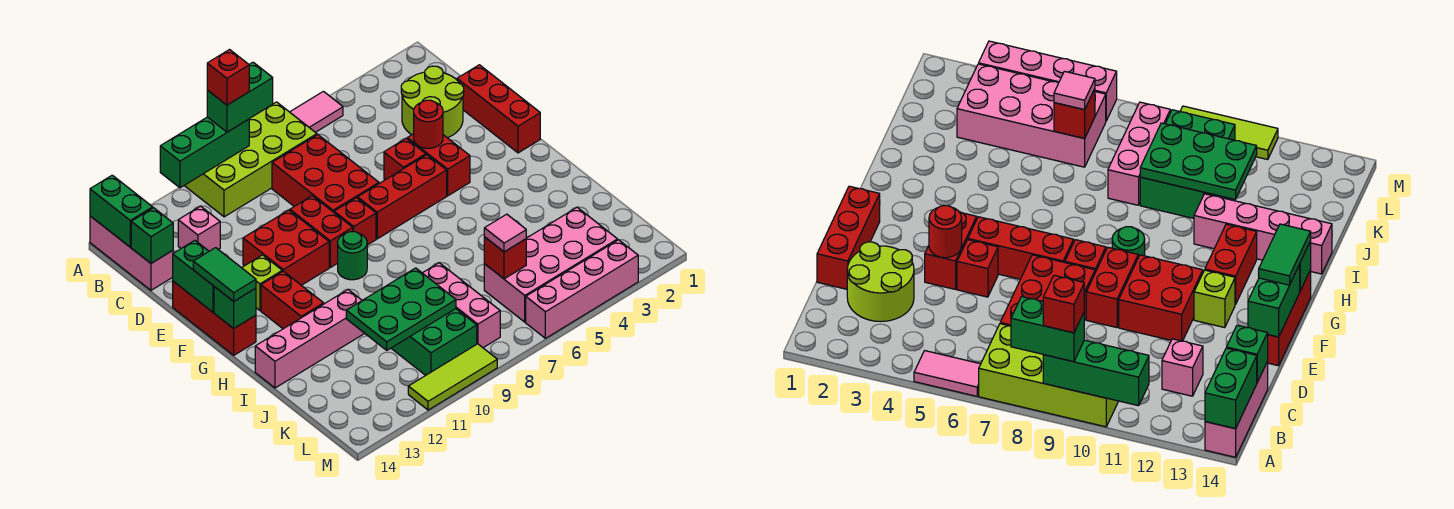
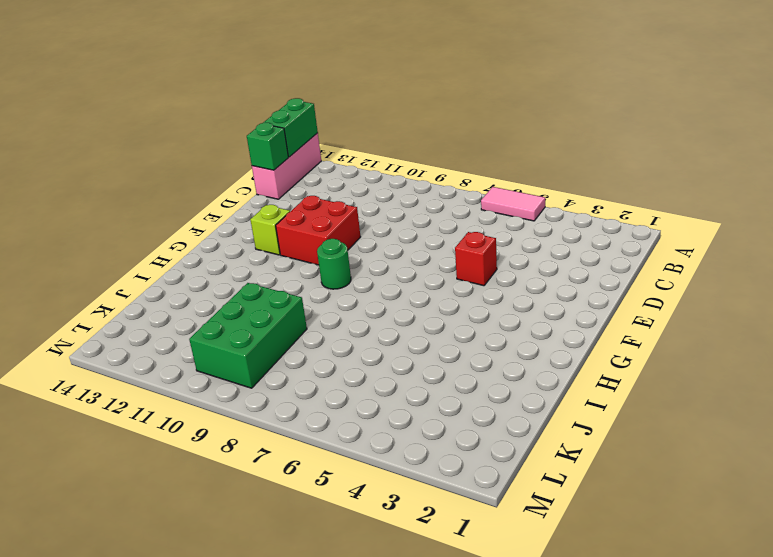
none -> lime brick A7:B10 level 1
none -> lime round brick C2:D3 level 1
none -> red brick C7:E8 level 1
none -> pink brick C12 level 1

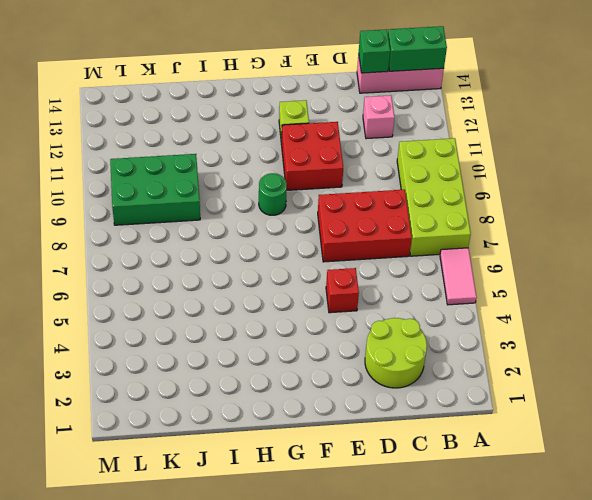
none -> red brick D1:F1 level 1
none -> red brick E4:F4 level 1
none -> red brick E9:F9 level 1
none -> red brick E14:G14 level 1

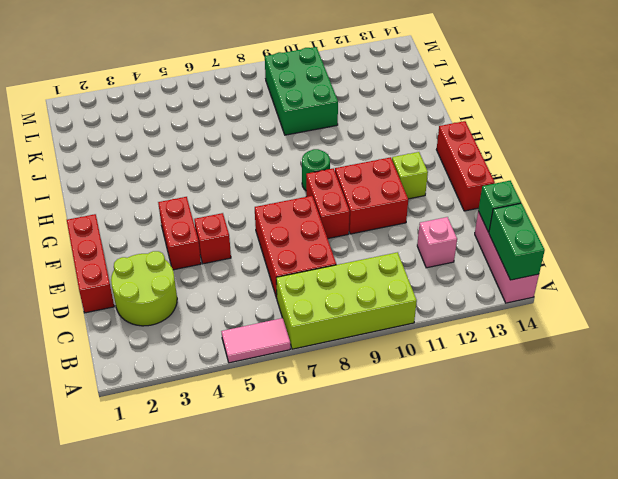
none -> red brick F5:F7 level 1
none -> red brick F8 level 1
none -> red brick G12:H12 level 1
none -> pink brick I11:I14 level 1

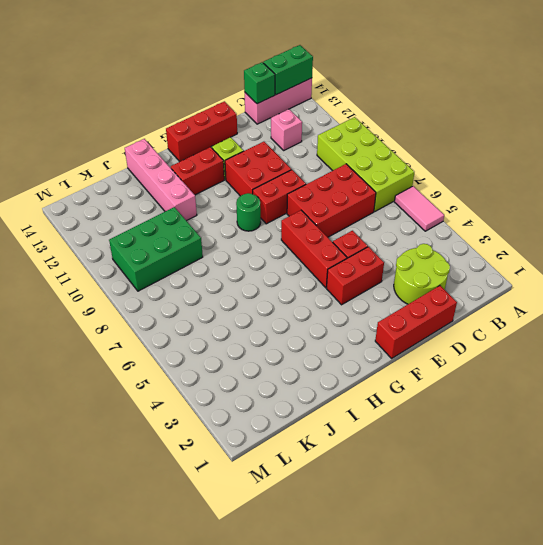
none -> red brick F8 level 1
none -> pink brick J8:L8 level 1
none -> pink brick K3:L6 level 1
none -> pink brick M3:M6 level 1

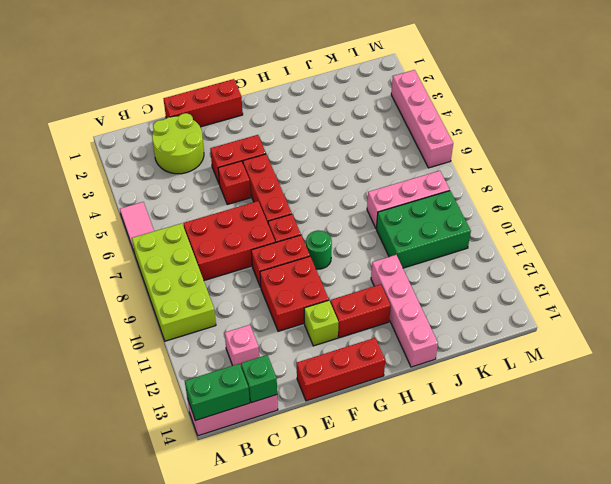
none -> pink brick K3:L6 level 1
none -> lime tile M9:M11 level 1
none -> green brick A9:A11 level 2
none -> red round brick E4 level 2

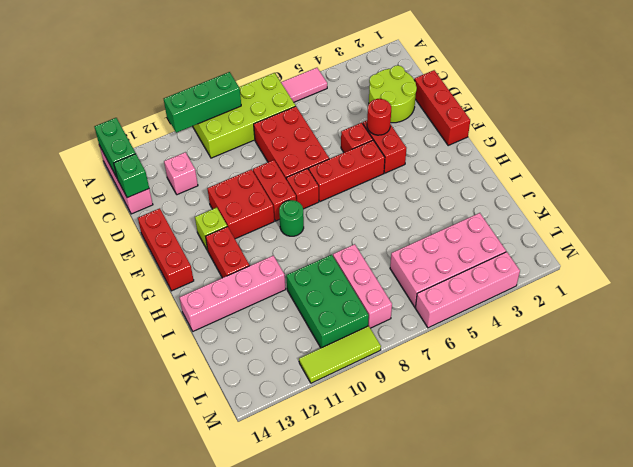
none -> green brick E14:F14 level 2
none -> green brick G14 level 2
none -> green plate J9:K11 level 2
none -> red brick K6 level 2

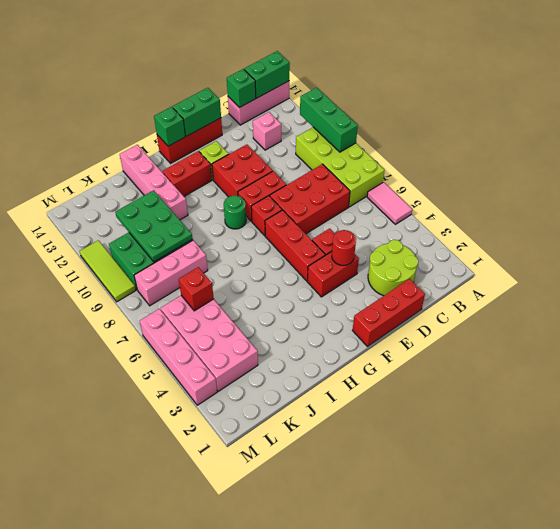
none -> green brick A8:A9 level 3
none -> green tile F14:G14 level 3
none -> pink tile K6 level 3
none -> red brick A9 level 4

